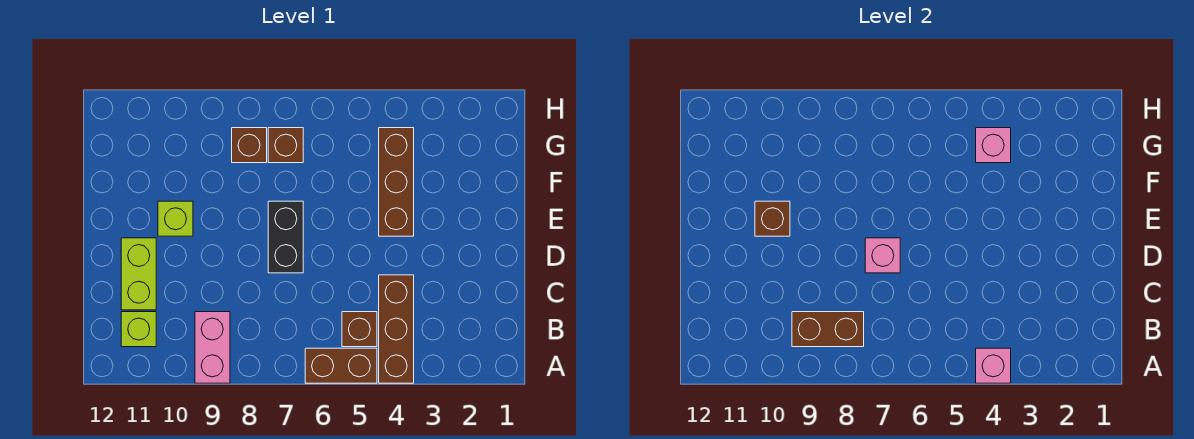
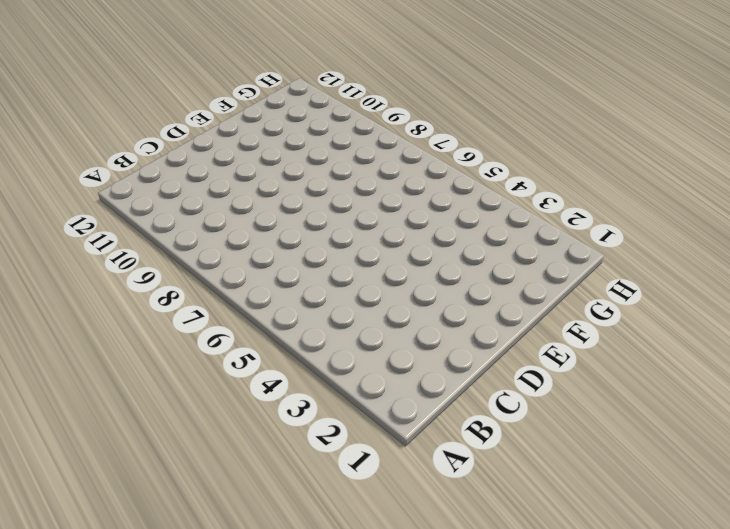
none -> brown brick A4:C4 level 1
none -> brown brick A5:A6 level 1
none -> pink brick A9:B9 level 1

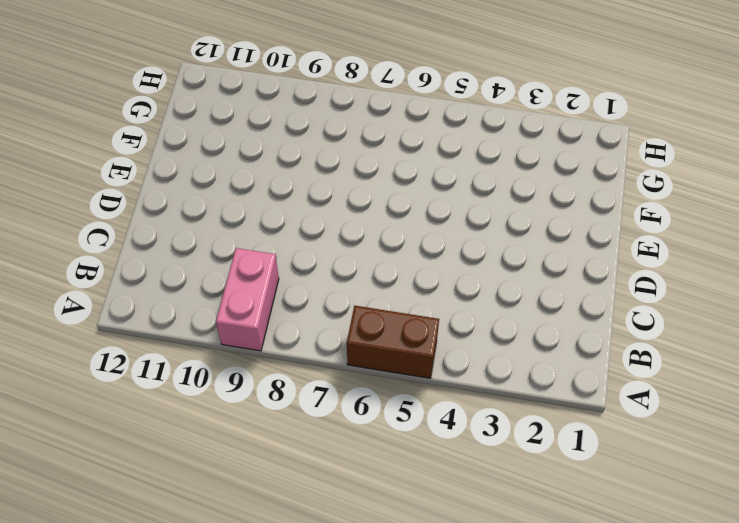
none -> brown brick A4:C4 level 1
none -> brown brick B5 level 1
none -> lime brick B11 level 1

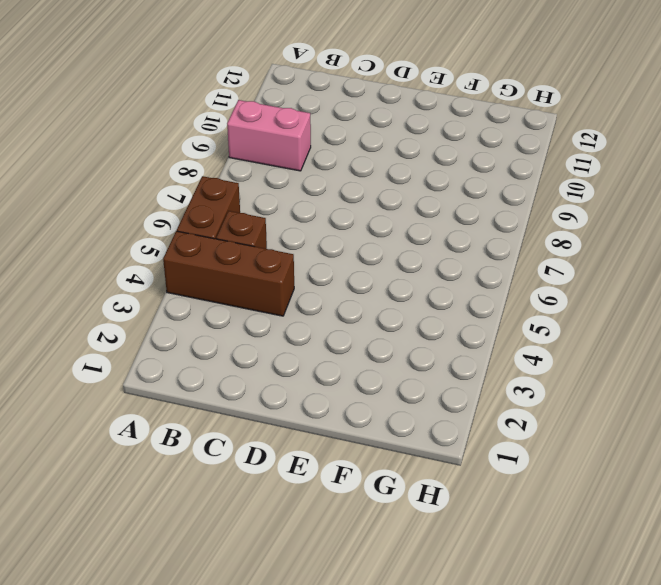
none -> lime brick B11 level 1
none -> lime brick C11:D11 level 1
none -> black brick D7:E7 level 1

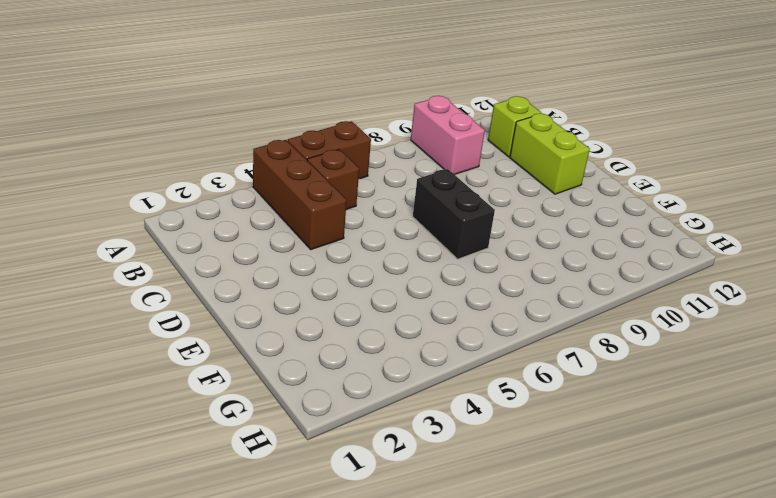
none -> brown brick E4:G4 level 1
none -> lime brick E10 level 1
none -> brown brick G7 level 1

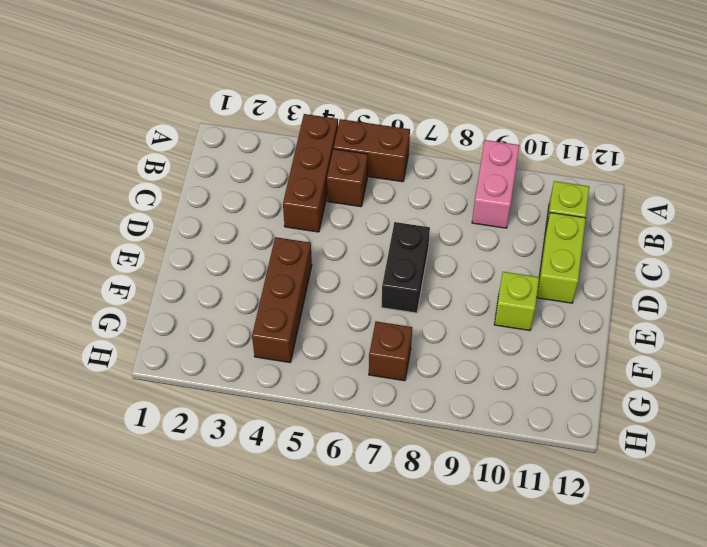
none -> brown brick G8 level 1
none -> pink brick A4 level 2
none -> brown brick B8:B9 level 2

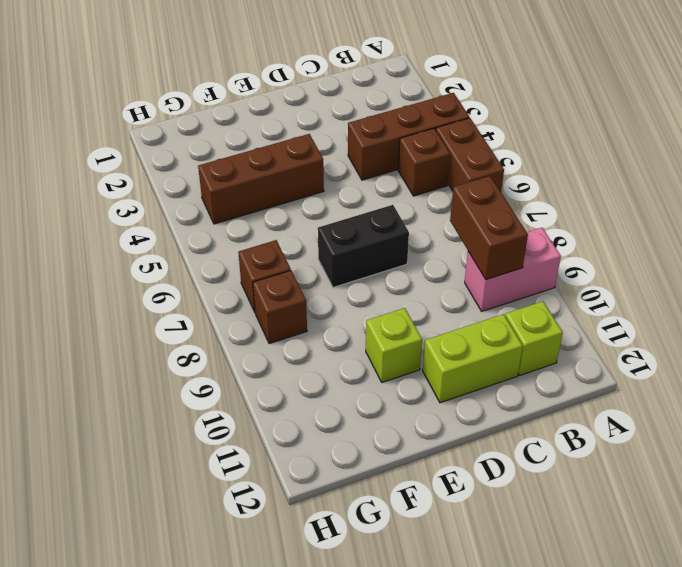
none -> pink brick A4 level 2
none -> pink brick D7 level 2
none -> brown brick E10 level 2

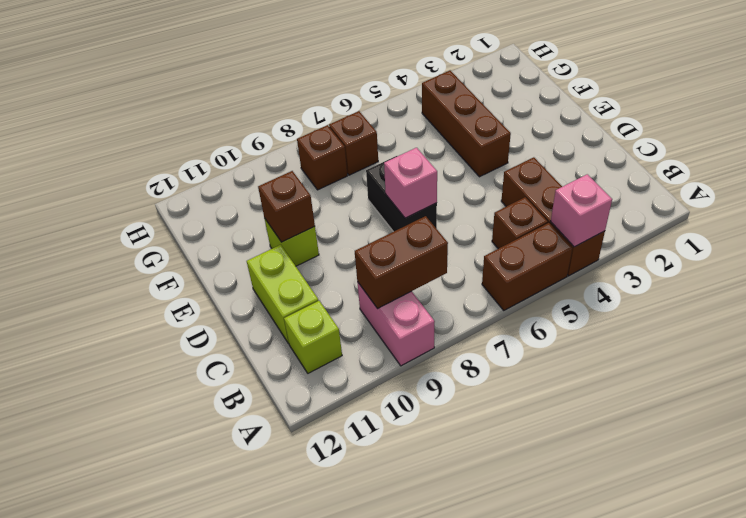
none -> pink brick G4 level 2

